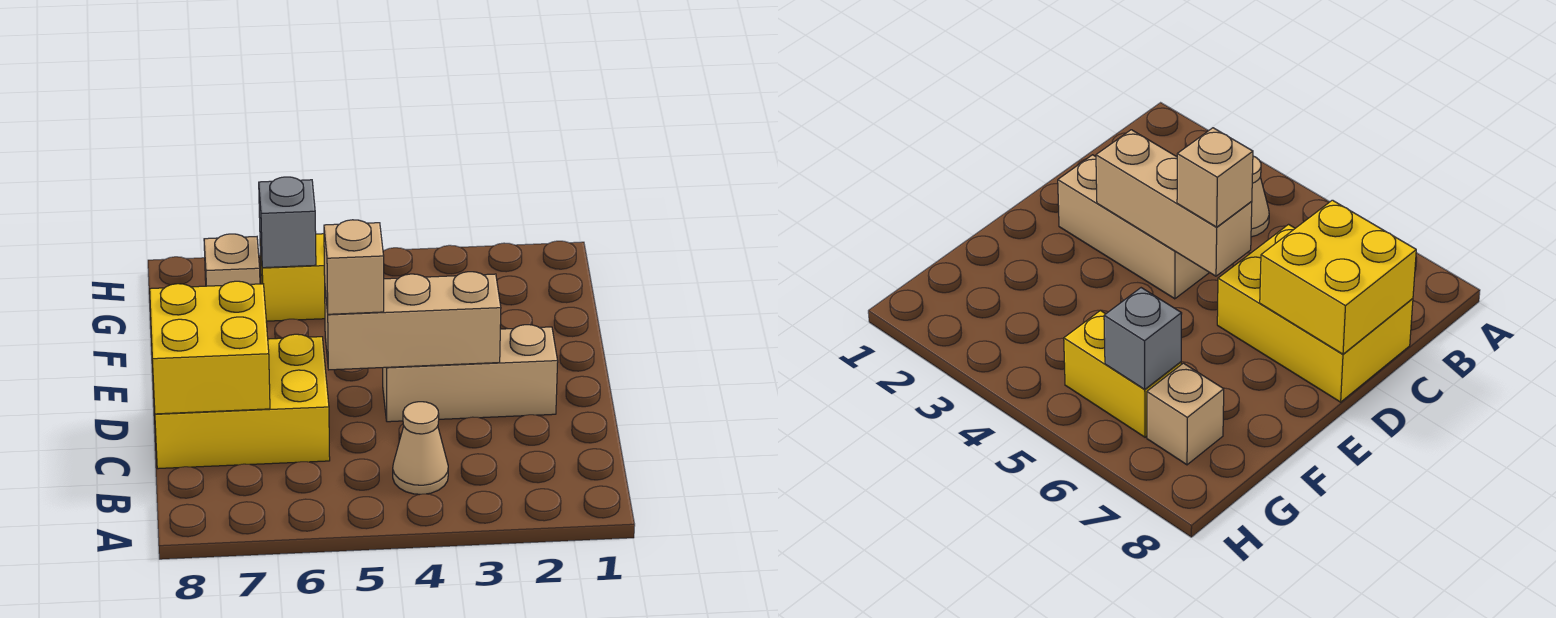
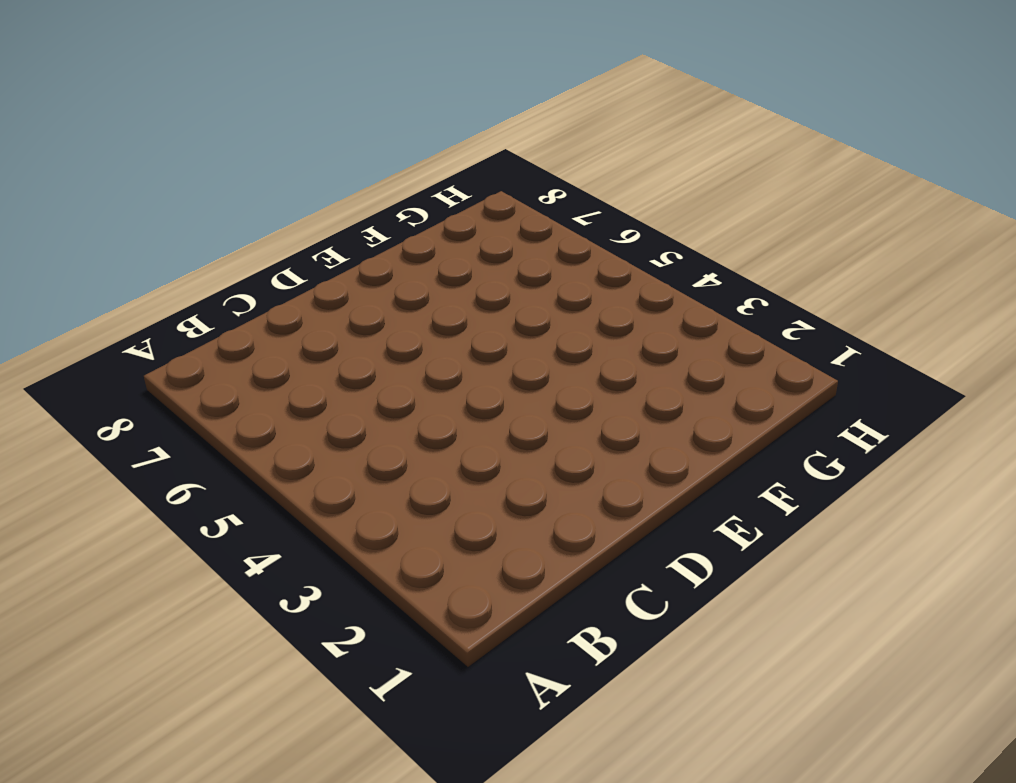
none -> tan cone B4 level 1
none -> yellow brick C6:D8 level 1

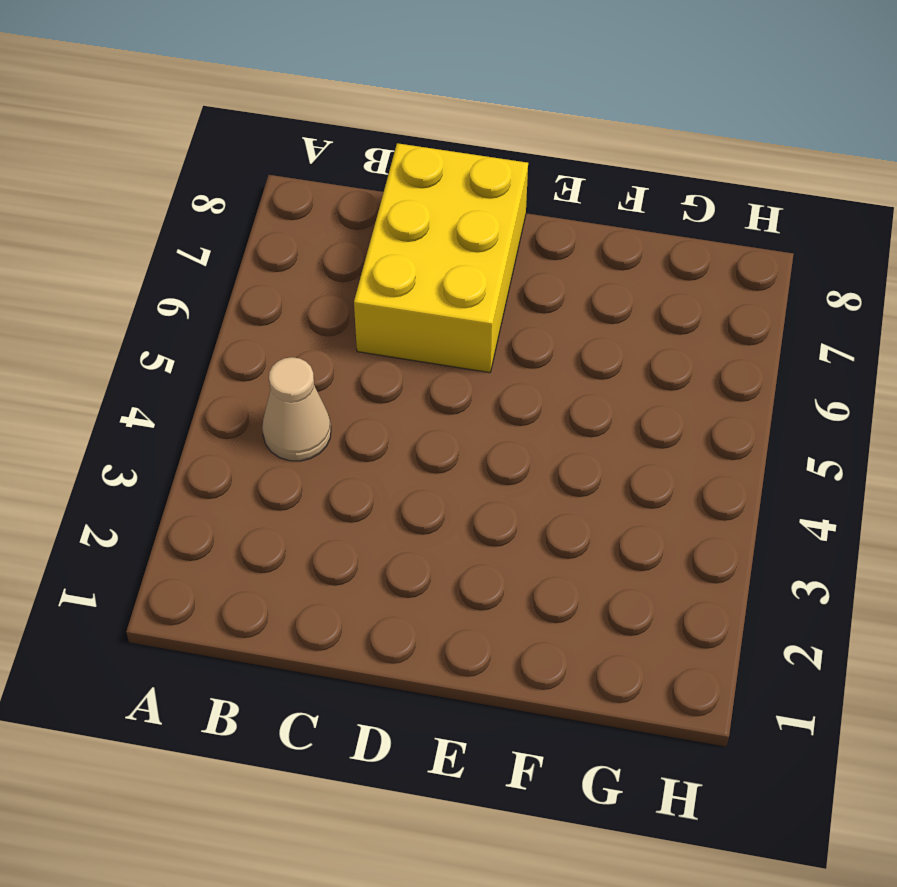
none -> tan brick D2:D4 level 1
none -> yellow brick G5:G6 level 1

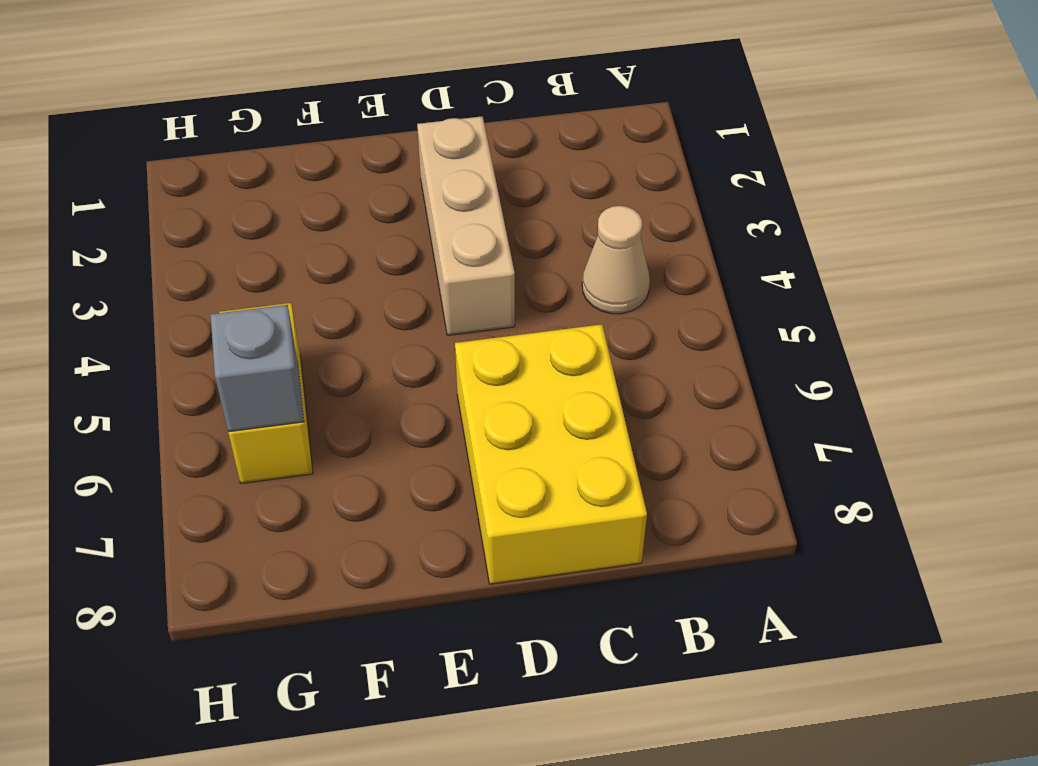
none -> tan brick G7 level 1
none -> yellow brick C7:D8 level 2

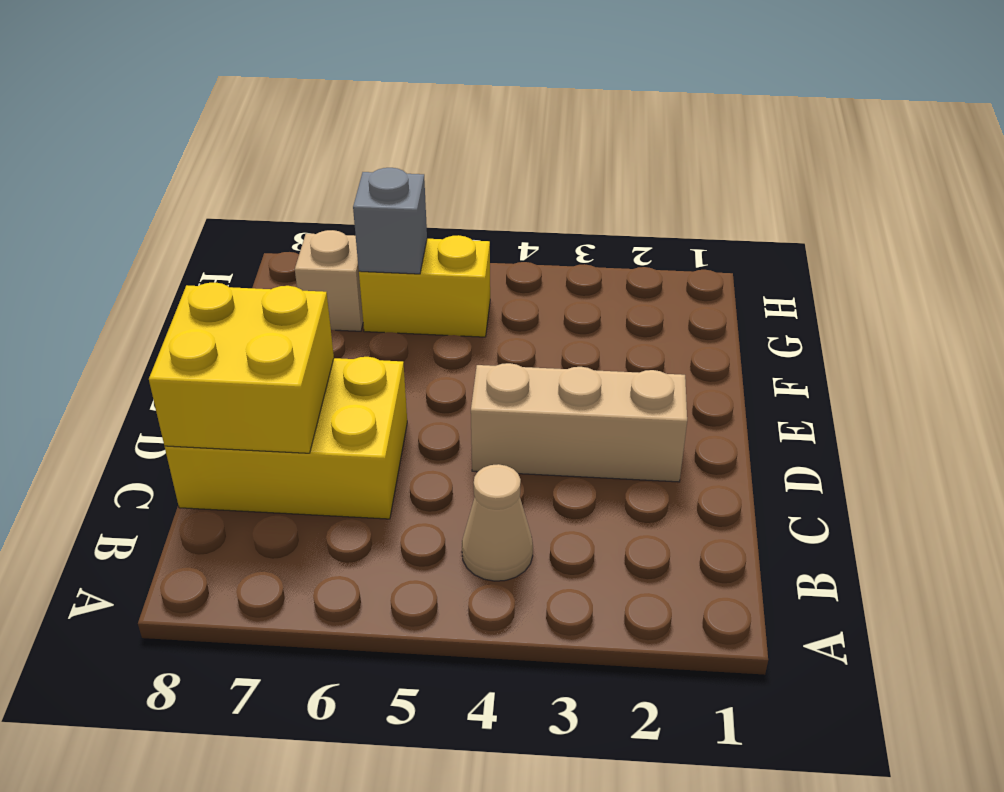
none -> tan brick D3:D5 level 2
none -> tan brick D5 level 3

